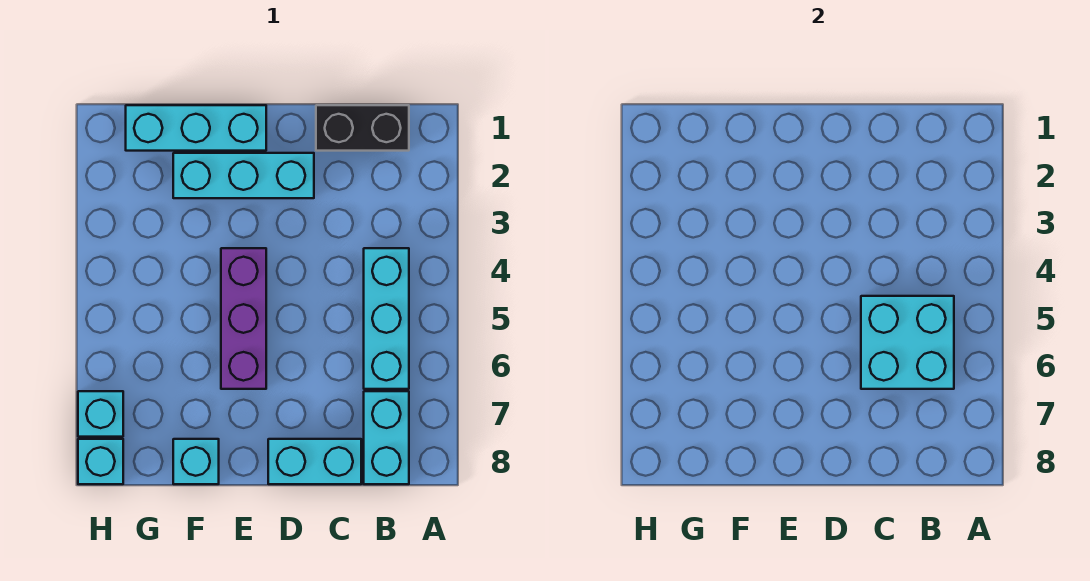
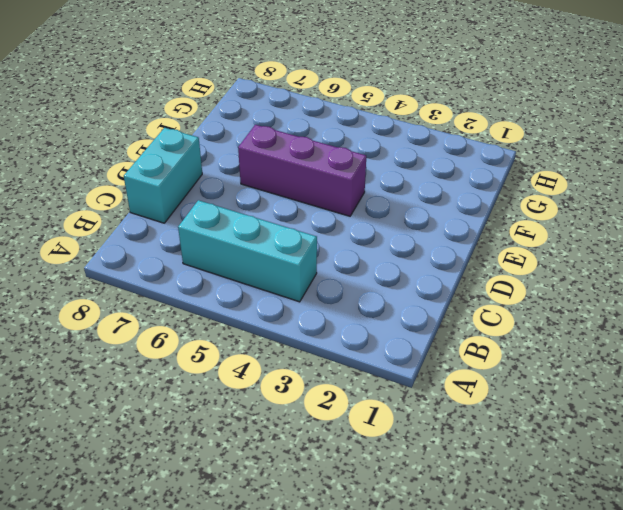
none -> black brick B1:C1 level 1
none -> cyan brick B7:B8 level 1

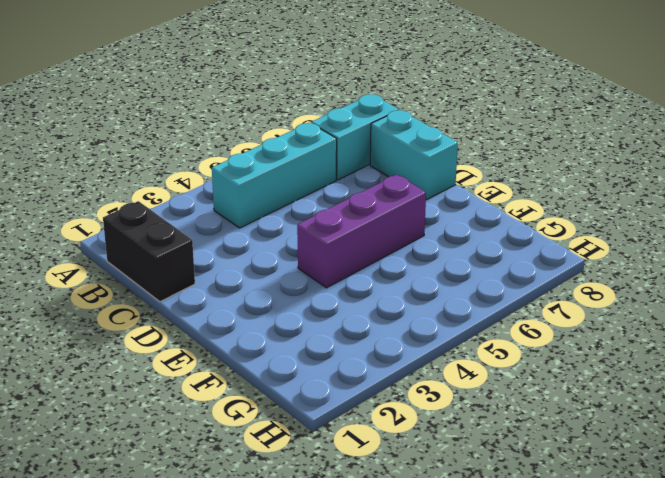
none -> cyan brick D2:F2 level 1
none -> cyan brick E1:G1 level 1

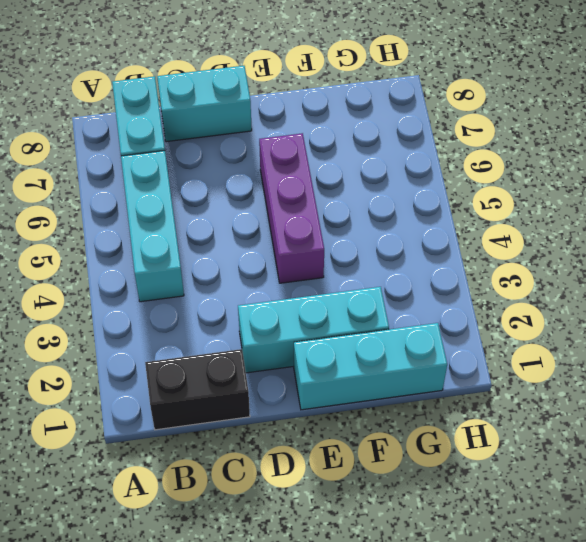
none -> cyan brick F8 level 1
none -> cyan brick H7 level 1

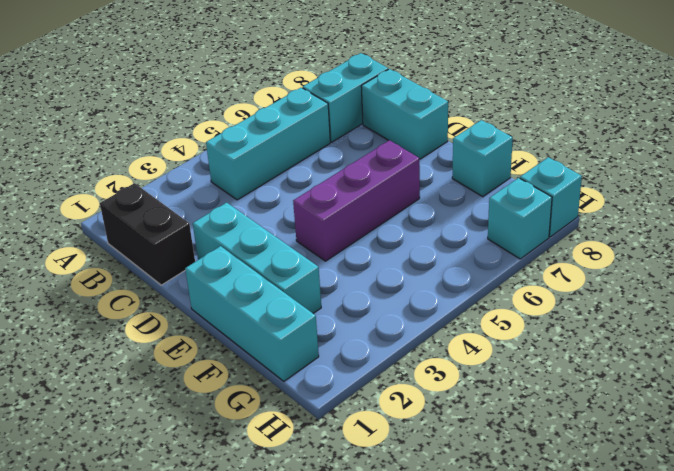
none -> cyan brick B5:C6 level 2

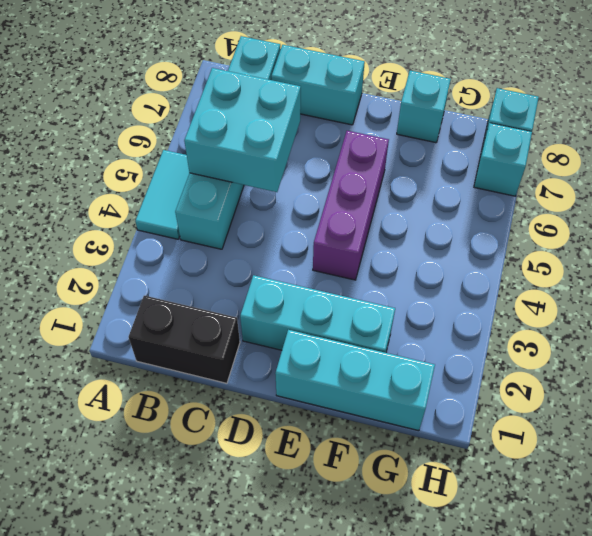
cyan tile A4:A5 level 1 -> none

